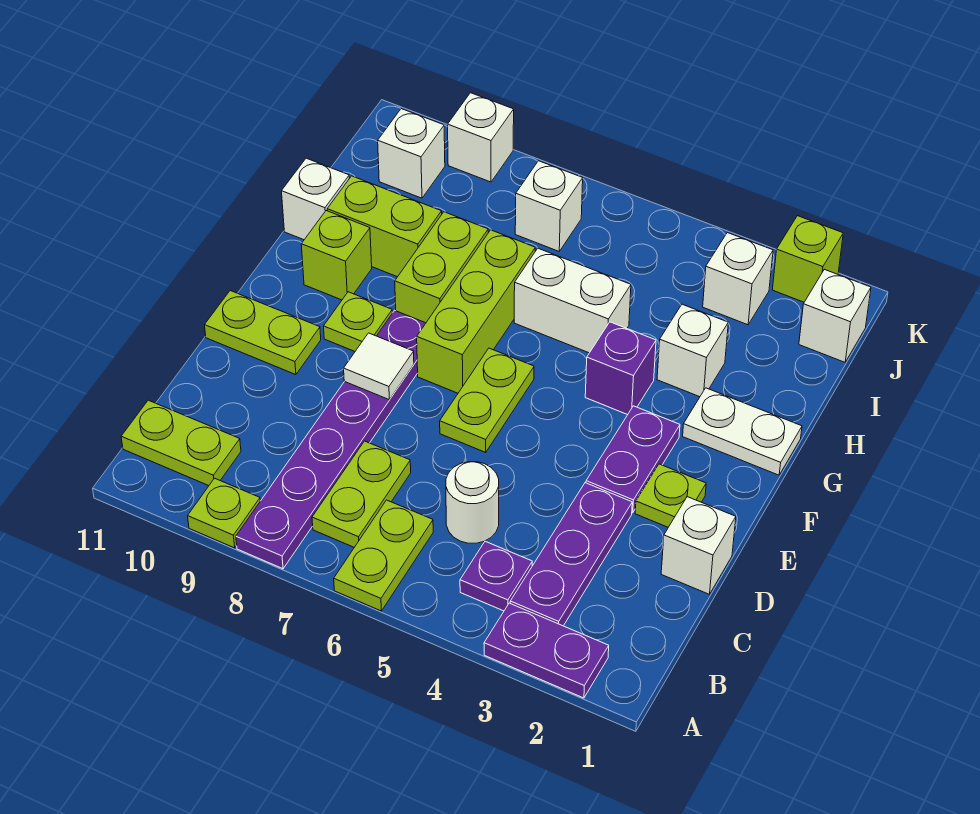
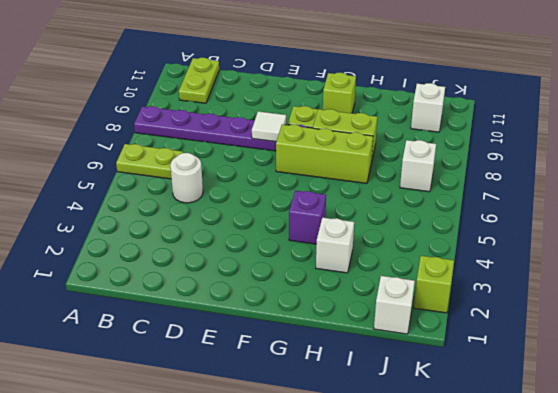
none -> purple plate A2:A3 level 1
none -> lime plate A9 level 1
none -> purple plate B3:D3 level 1
none -> purple plate B4 level 1

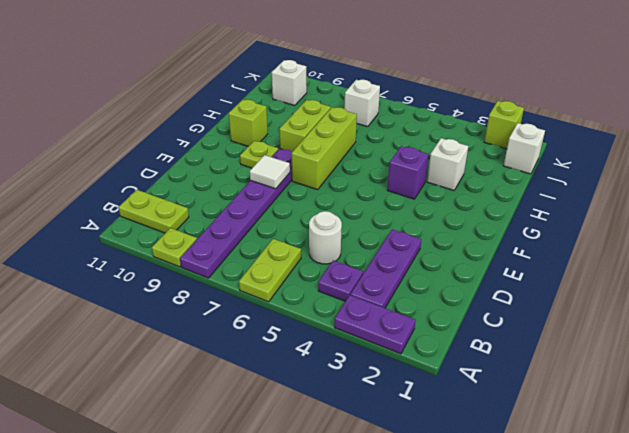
none -> lime plate B7:C7 level 1
none -> white brick D1 level 1
none -> lime plate E2 level 1
none -> purple plate E3:F3 level 1

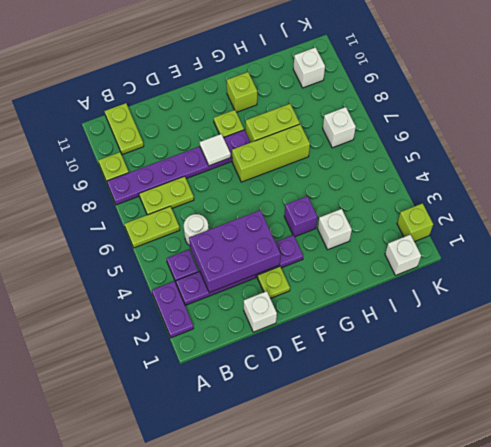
purple brick C3:E4 level 2 -> none
none -> lime plate E6:F6 level 1
none -> lime plate E10:E11 level 1
none -> white plate G1:G2 level 1
none -> white brick H5:H6 level 1

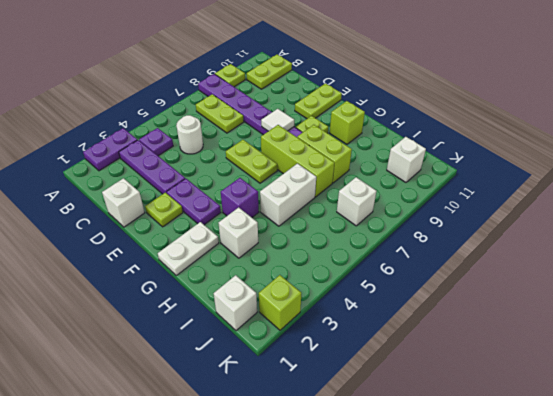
none -> lime plate A6:B6 level 1
none -> lime brick H9:H10 level 1
none -> white brick H11 level 1
none -> white brick J3 level 1

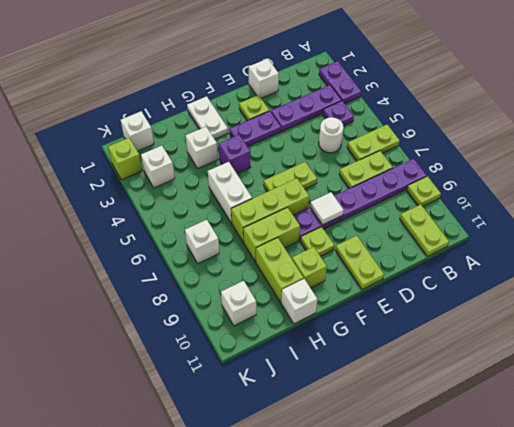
none -> white brick K9 level 1

